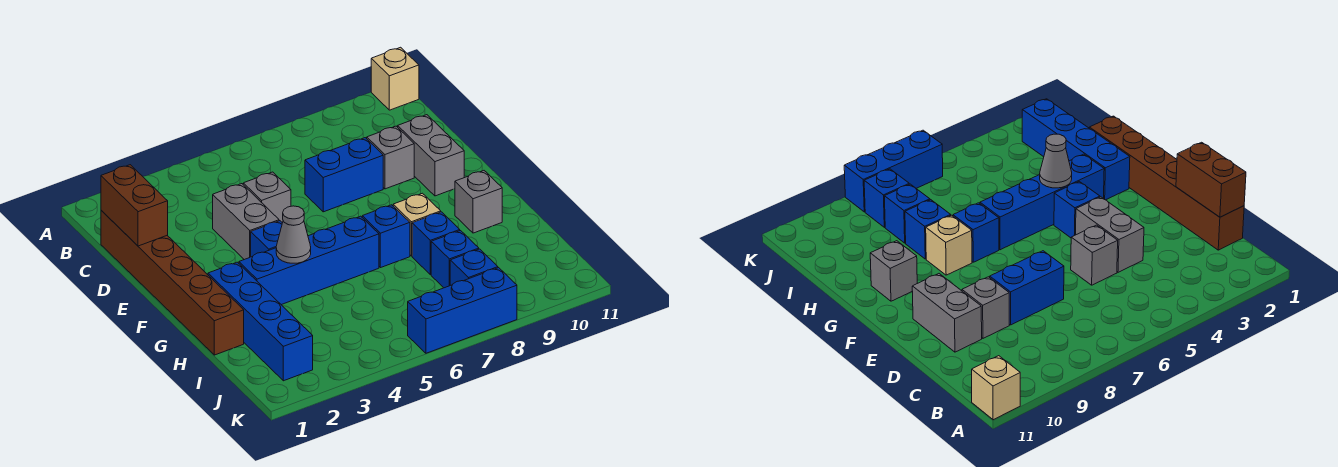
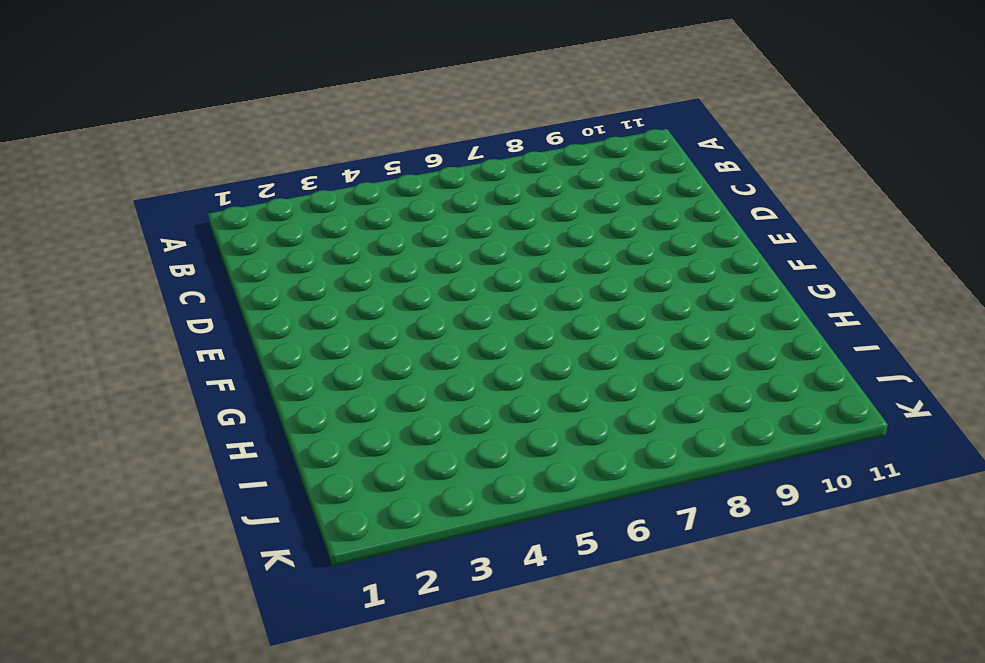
none -> tan brick A11 level 1
none -> brown brick C1:H1 level 1
none -> grey brick D4:E4 level 1

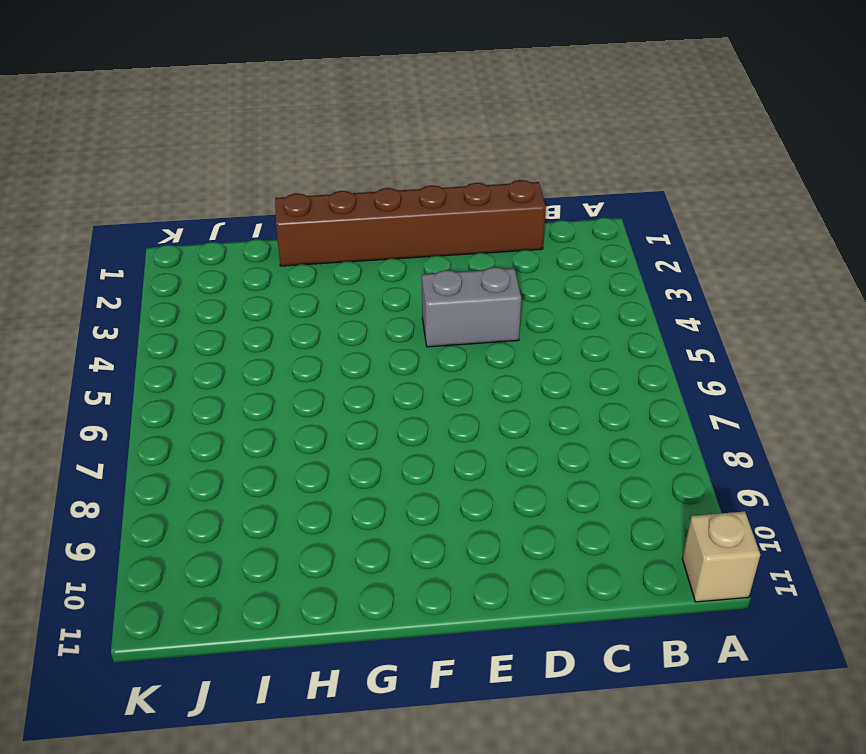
none -> grey brick D5 level 1
none -> blue brick D7:D8 level 1
none -> grey brick D9 level 1

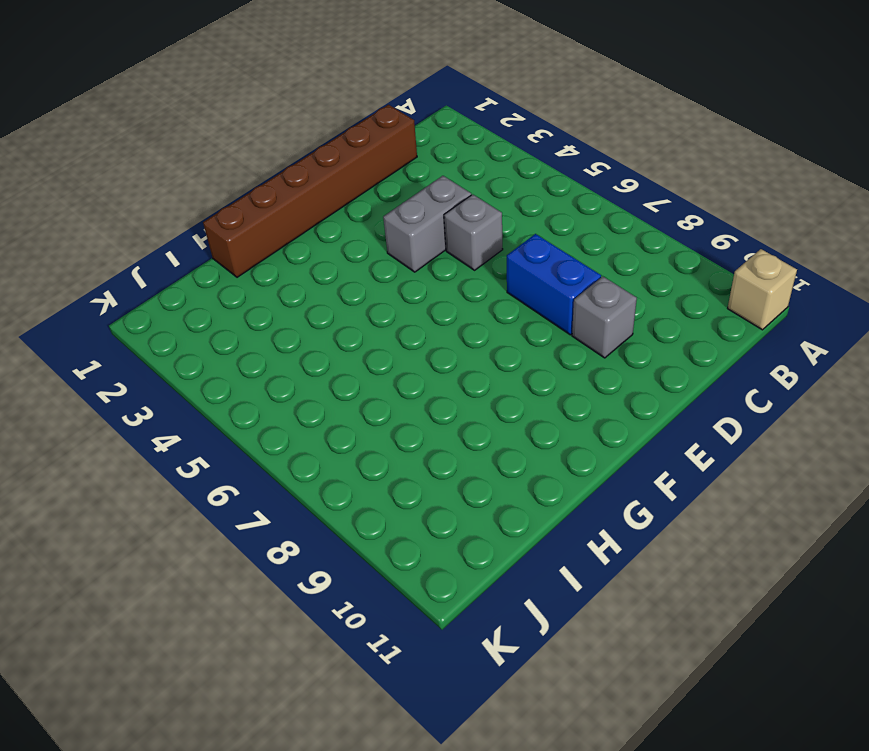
none -> grey brick D10:E10 level 1
none -> blue brick F4 level 1
none -> blue brick G2:J2 level 1

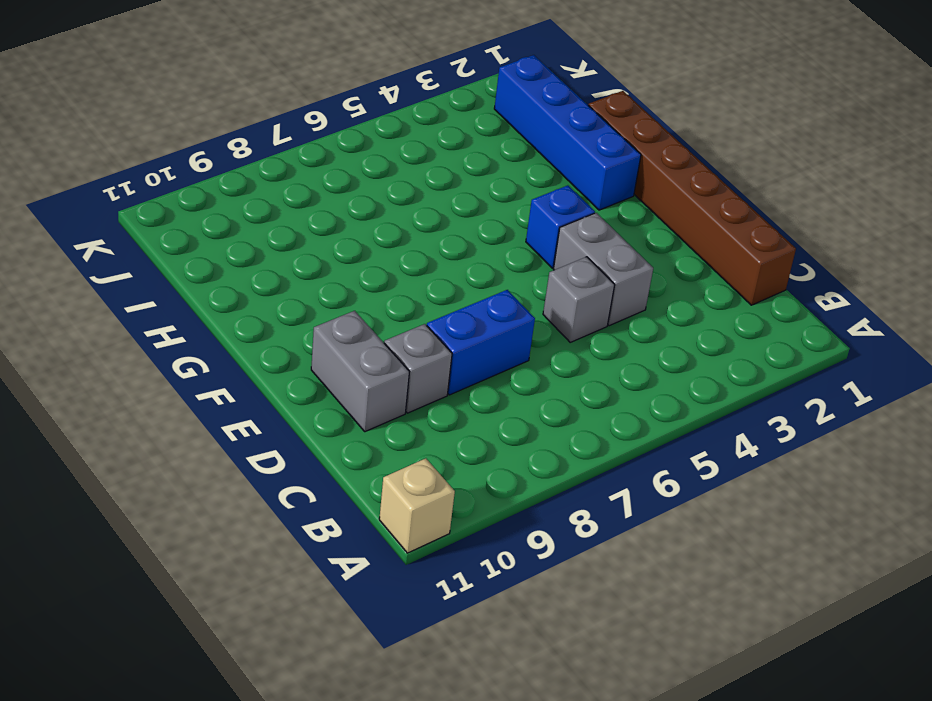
none -> blue brick G3:G6 level 1
none -> blue brick G7 level 1
none -> tan brick G8 level 1

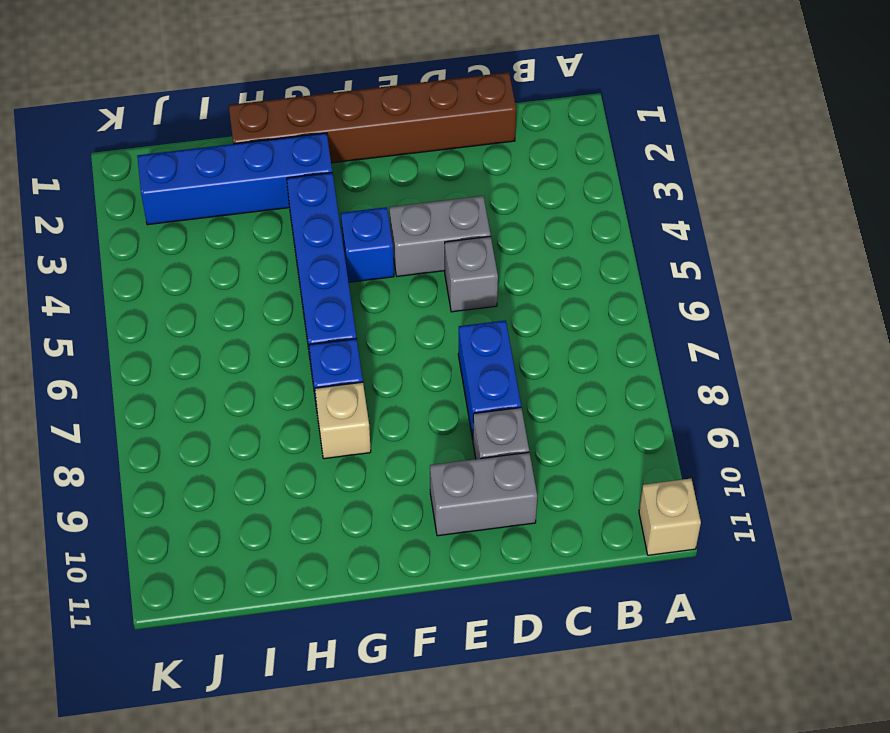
none -> grey brick G10 level 1
none -> blue brick H8 level 1
none -> blue brick I8 level 1

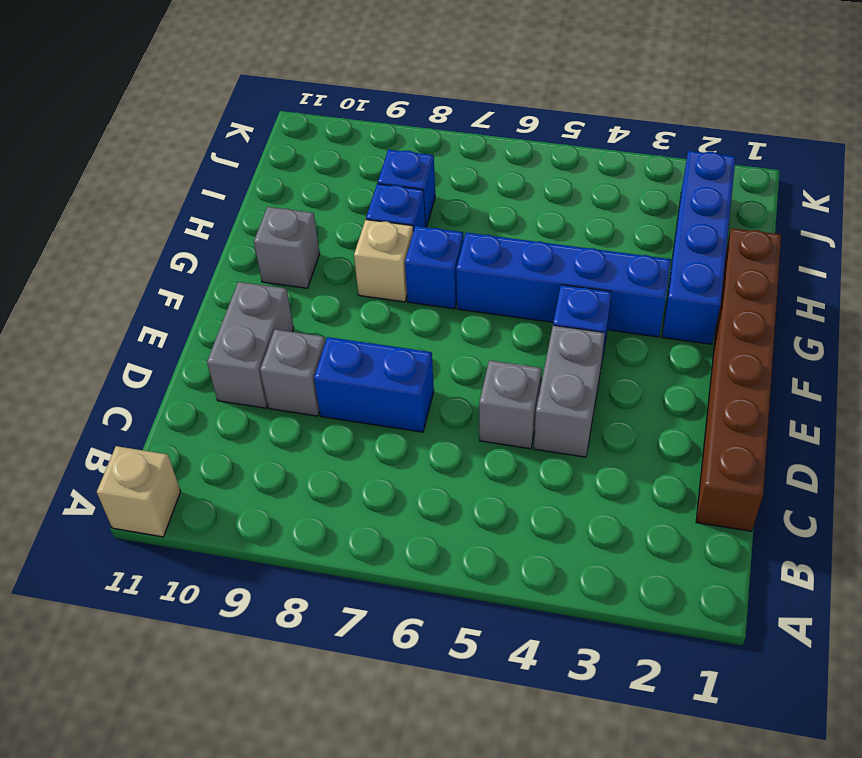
none -> blue brick J8 level 1
none -> blue brick K6:K8 level 1
none -> brown brick C1:D1 level 2

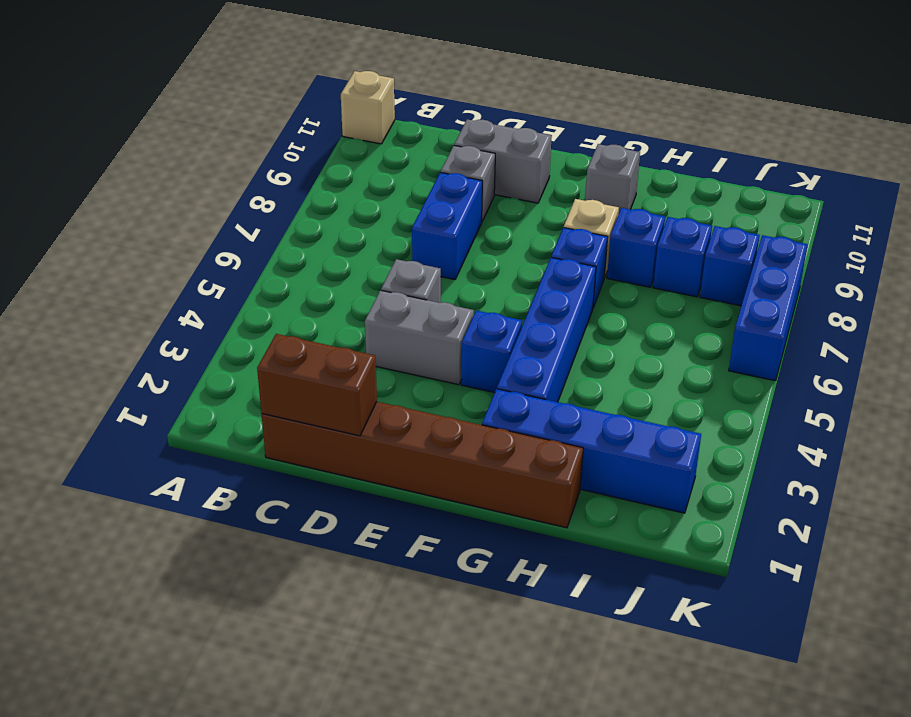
none -> grey cone G4 level 2

